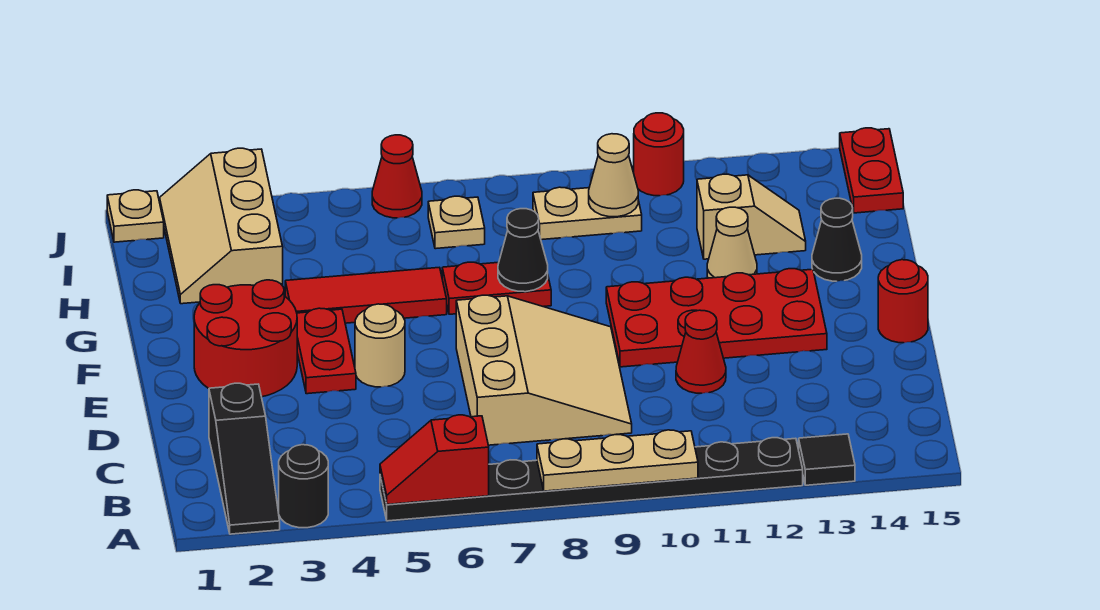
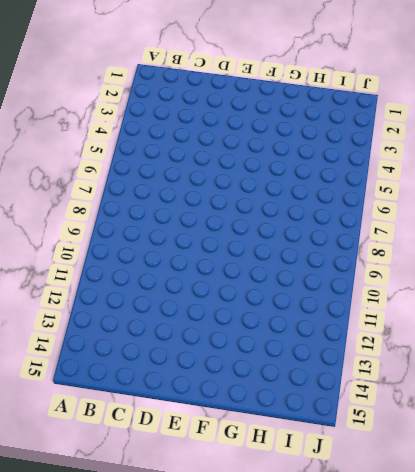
none -> black slope A2:C2 level 1 top C
none -> black round brick A3 level 1
none -> black plate A5:A12 level 1

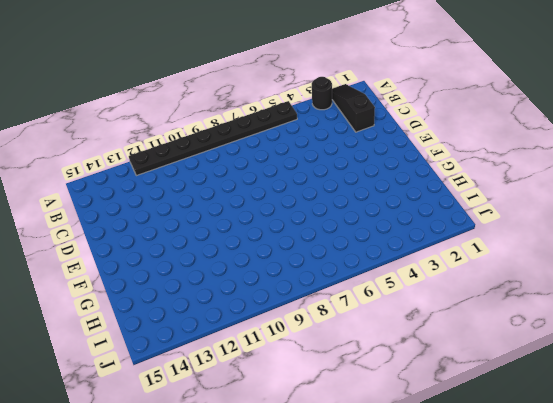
none -> black tile A13 level 1
none -> tan slope C7:E9 level 1 top 7
none -> red cone D11 level 1

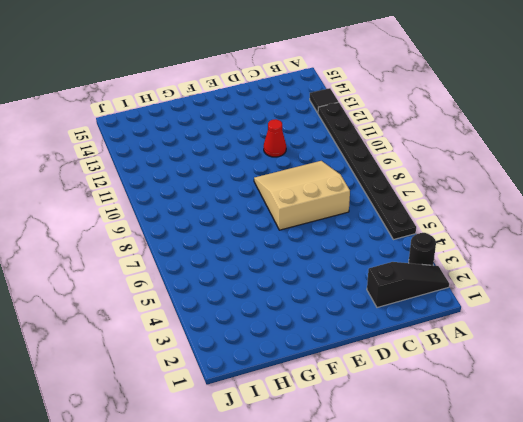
none -> red round brick E2:F3 level 1
none -> red plate E4:F4 level 1
none -> tan round brick E5 level 1

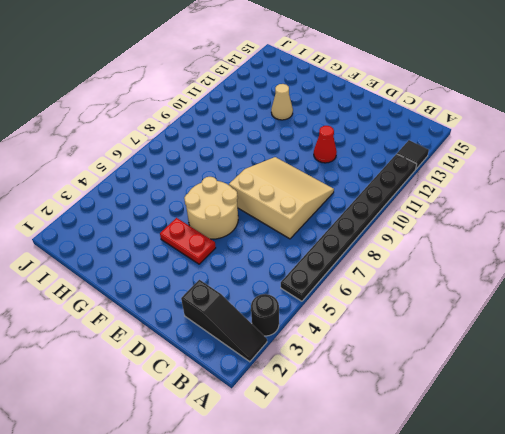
tan round brick E5:F6 level 1 -> tan round brick E5 level 1
none -> red round brick E2:F3 level 1
none -> red plate E10:F13 level 1
none -> red round brick E15 level 1

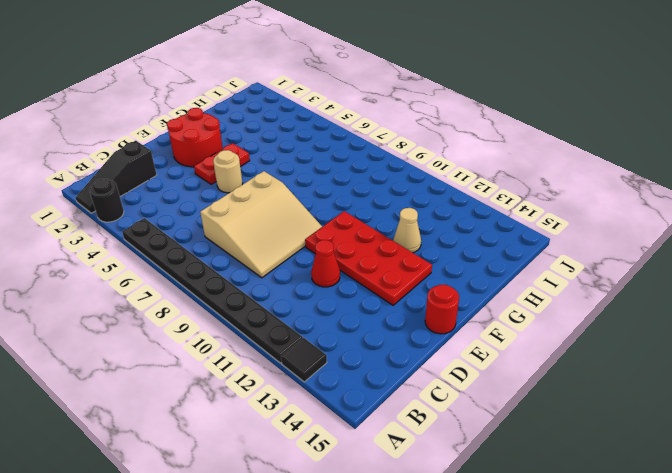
none -> red tile G4:G6 level 1
none -> red plate G7:G8 level 1
none -> black cone G14 level 1

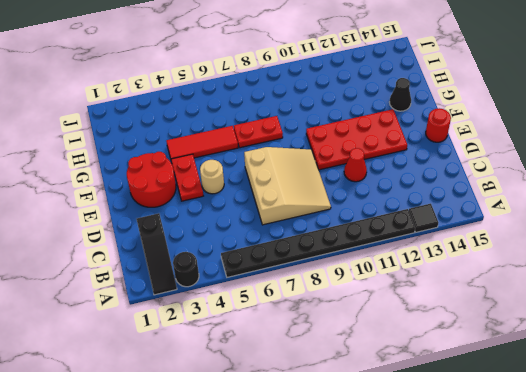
none -> tan cone G12 level 1
none -> tan slope H2:J3 level 1 top 3
none -> tan slope H12:H13 level 1 top 12

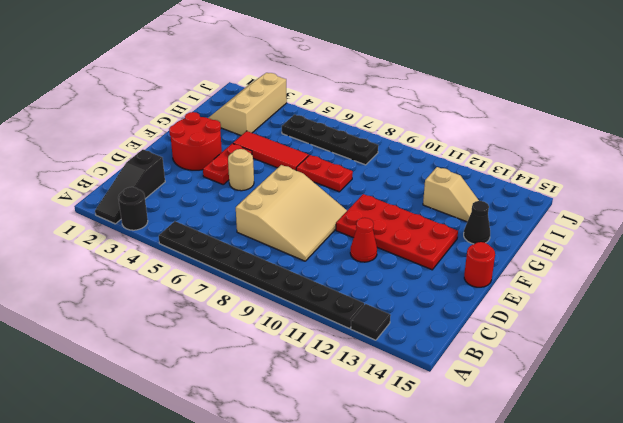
black plate I5:I8 level 1 -> tan plate I7 level 1
none -> tan cone G12 level 1
none -> tan plate I9:I10 level 1
none -> red plate I15:J15 level 1

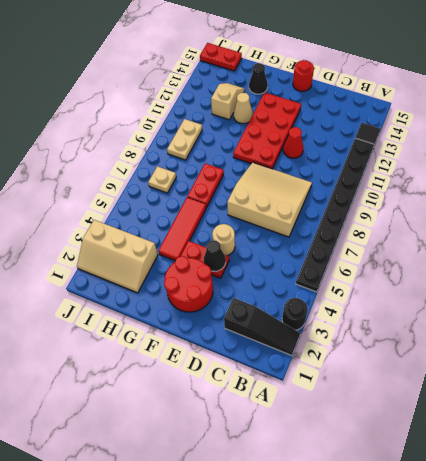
black cone E4 level 2 -> black cone G8 level 2
none -> tan plate J1 level 1
none -> red cone J6 level 1
none -> red round brick J11 level 1

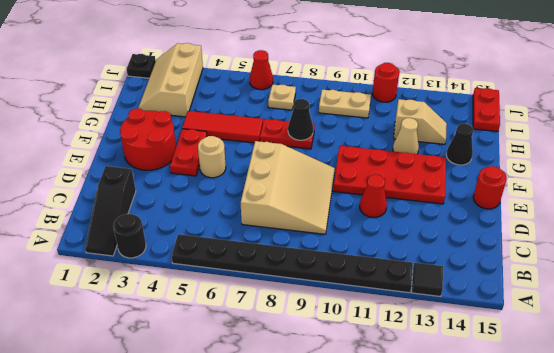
black plate J1 level 1 -> tan plate J1 level 1
none -> red slope A5:A6 level 2 top 6
none -> tan plate A8:A10 level 2
none -> tan cone I10 level 2

